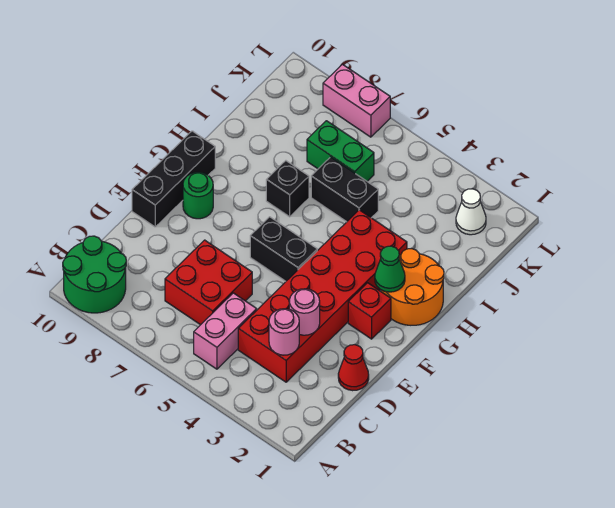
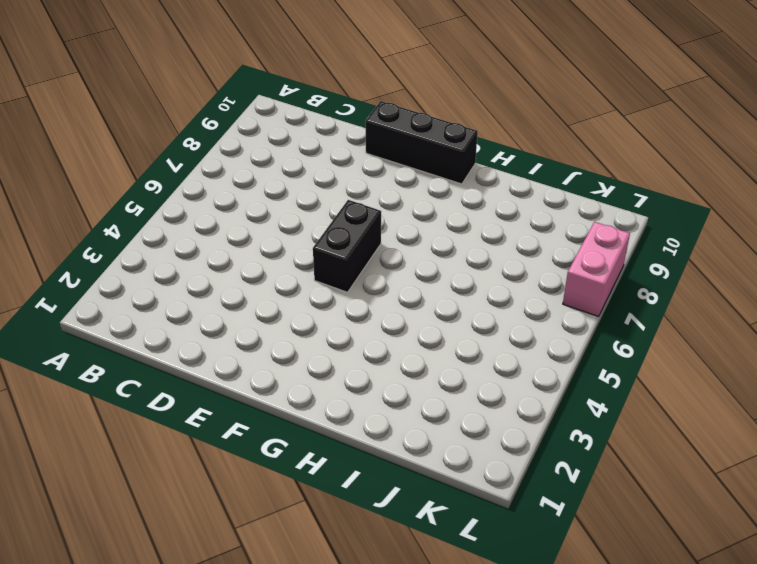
none -> green round brick A9:B10 level 1
none -> pink brick B5:C5 level 1
none -> red brick C3:H4 level 1

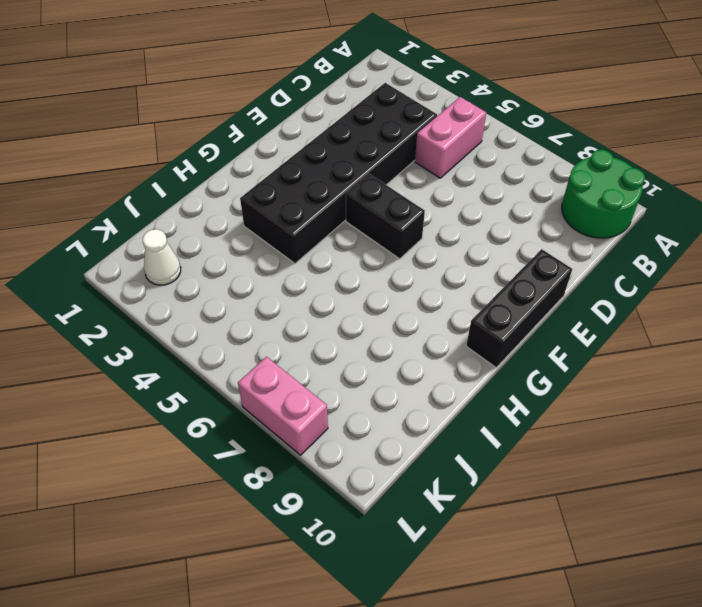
black brick C3:H4 level 1 -> red brick C3:H4 level 1
none -> red brick C6:D7 level 1
none -> red cone D1 level 1
none -> red brick F2 level 1

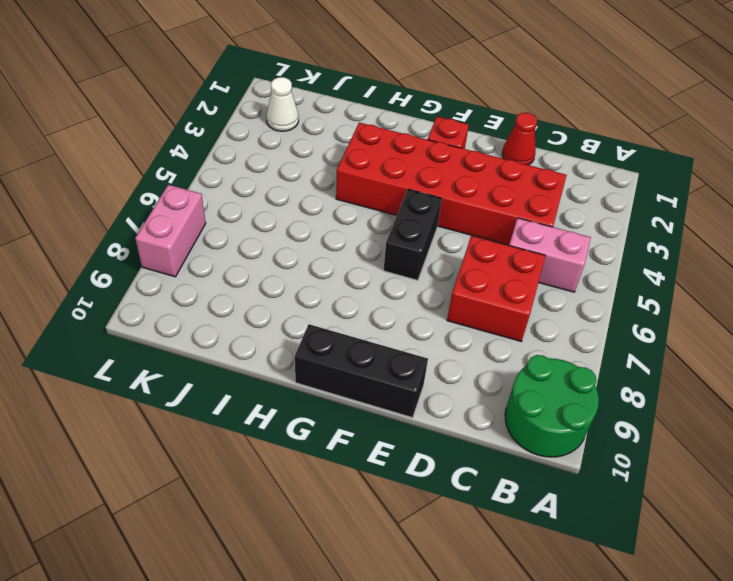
none -> green round brick F9 level 1
none -> orange round brick G1:H2 level 1
none -> black brick H7 level 1

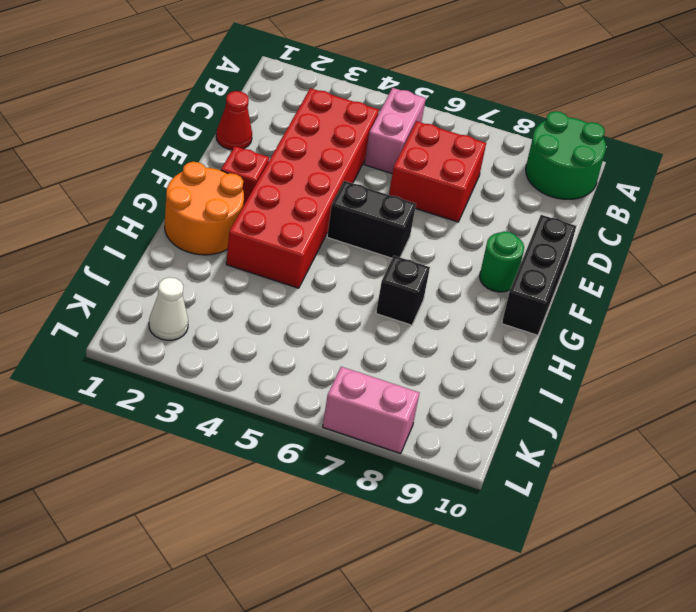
none -> black brick I5:I6 level 1
none -> green brick J6:J7 level 1
none -> pink round brick C3 level 2

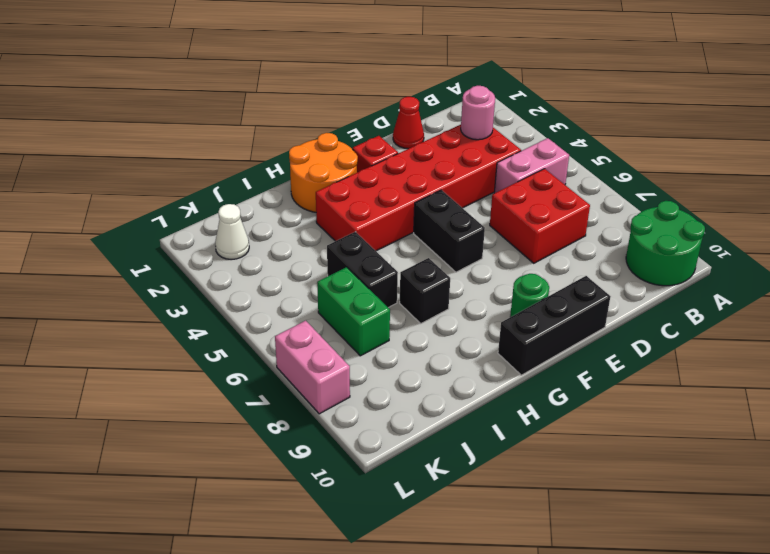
none -> pink round brick D3 level 2
none -> green cone G2 level 2

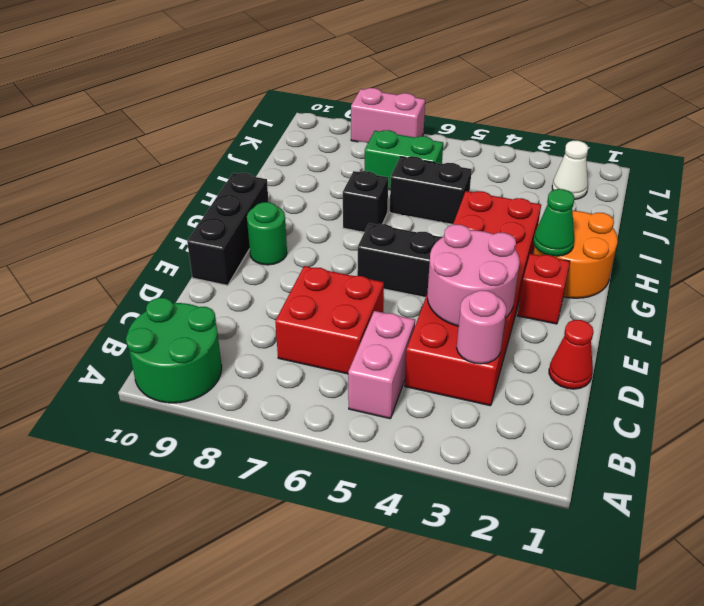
pink round brick D3:E4 level 2 -> pink round brick D3 level 2

